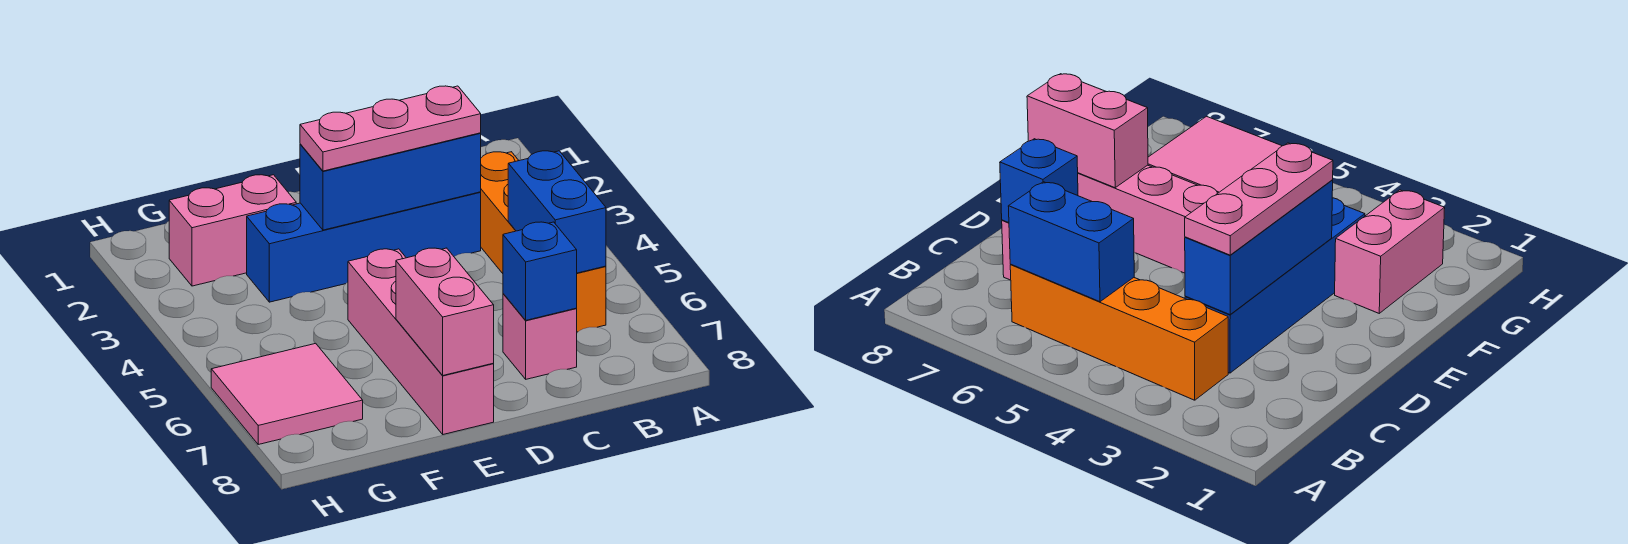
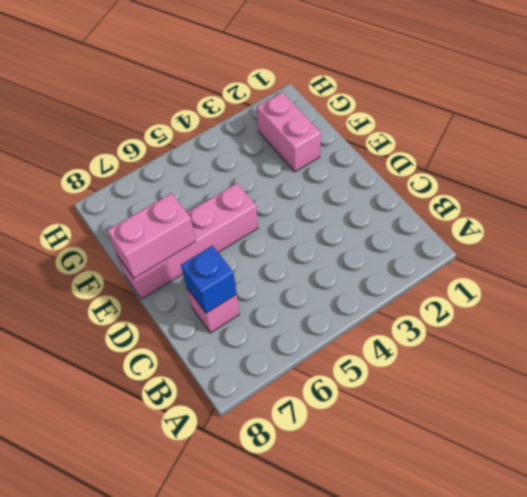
none -> orange brick B3:B6 level 1
none -> blue brick C3:F3 level 1

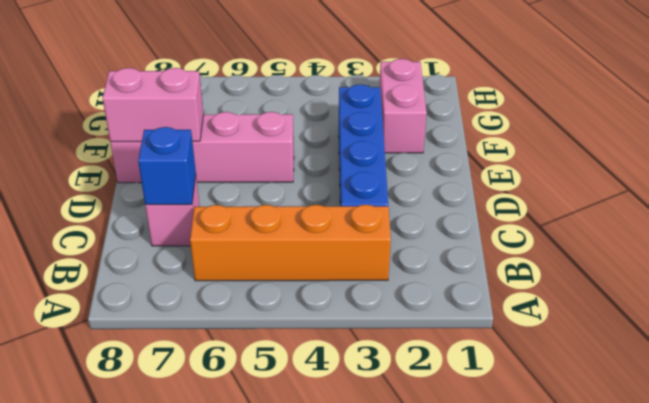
none -> pink tile G6:H7 level 1
none -> blue brick B5:B6 level 2

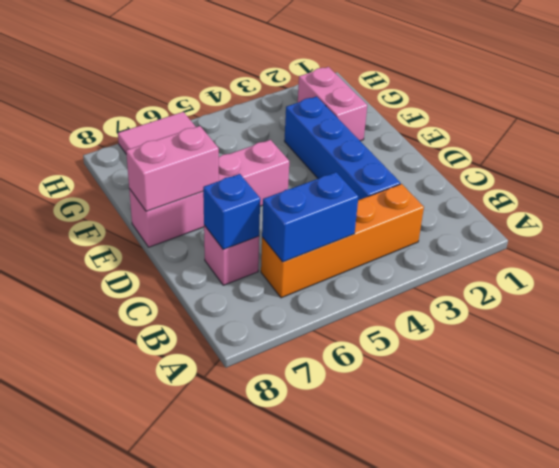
none -> blue brick C3:E3 level 2
none -> pink plate C3:E3 level 3

